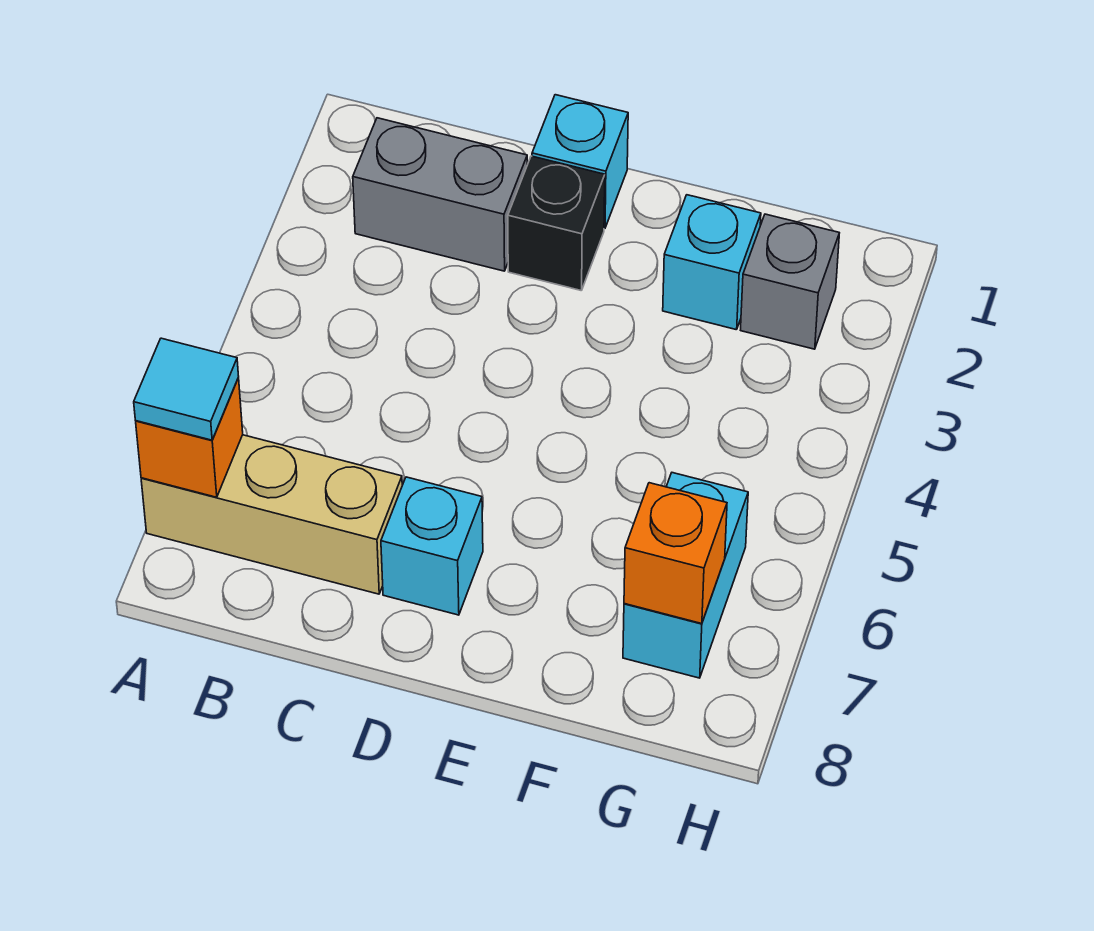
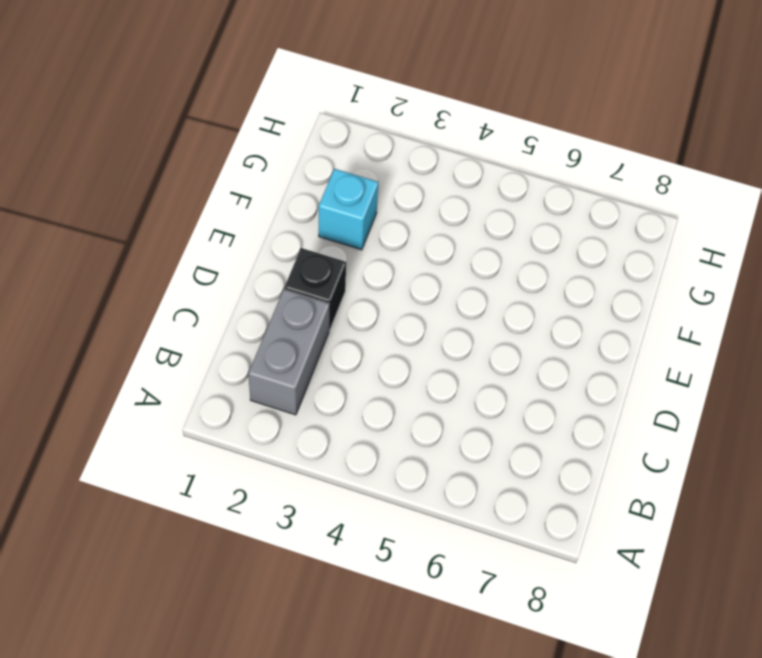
none -> tan brick A7:C7 level 1
none -> cyan brick D1 level 1

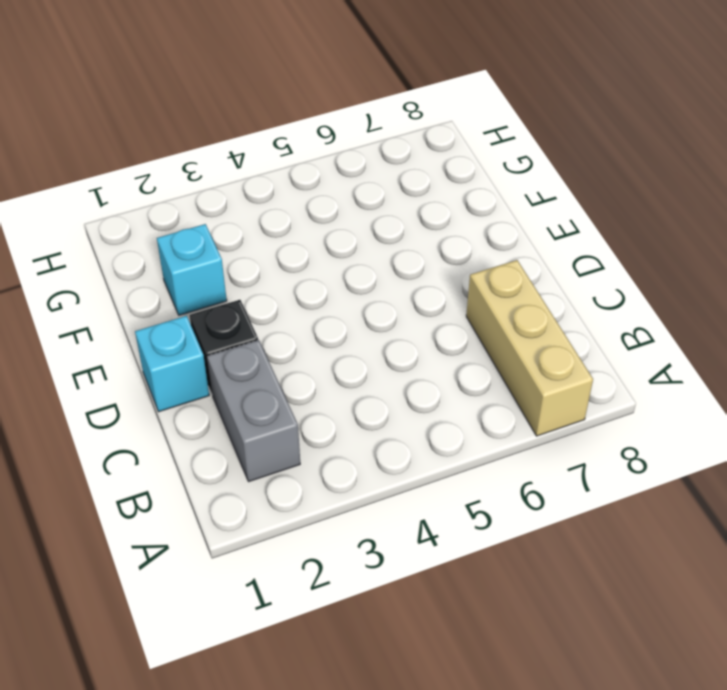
none -> cyan brick D7 level 1
none -> grey brick G2 level 1

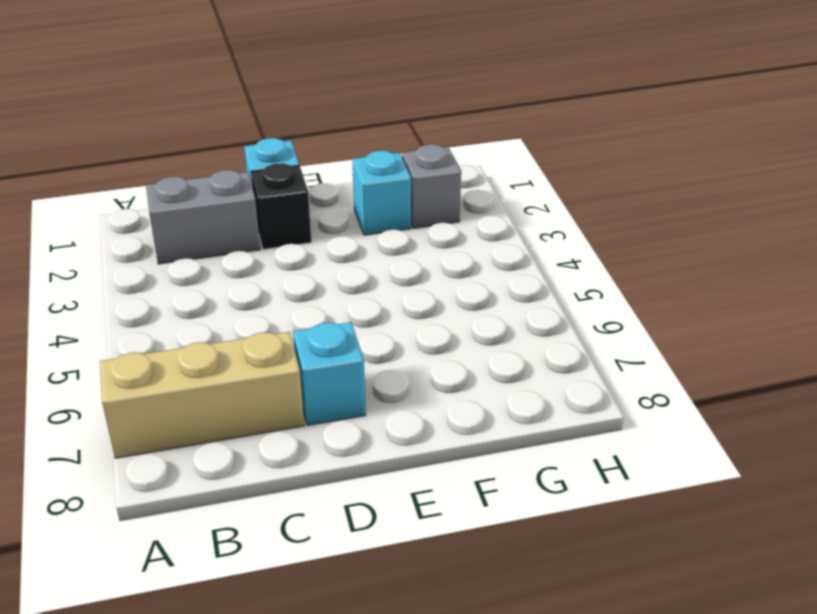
none -> cyan brick G6:G7 level 1
none -> orange brick A7 level 2

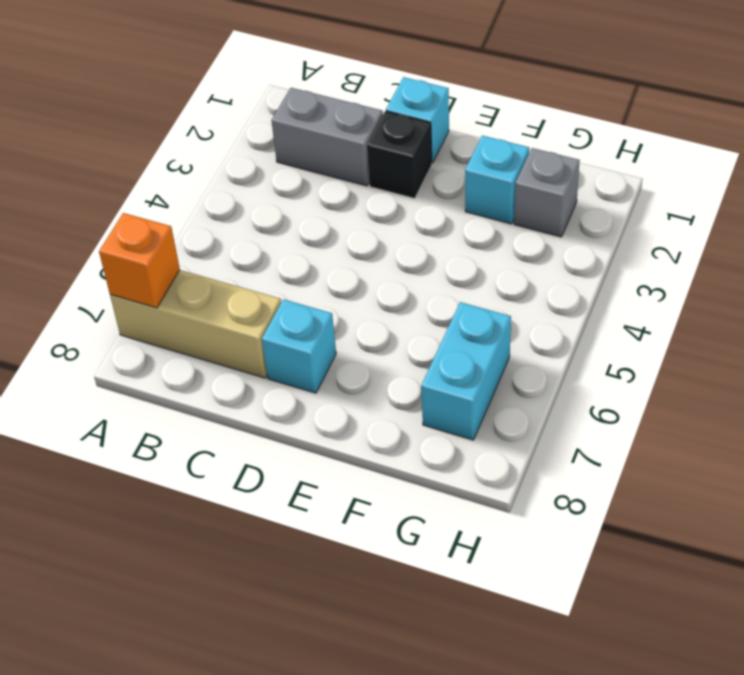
none -> orange brick G7 level 2
none -> cyan tile A7 level 3

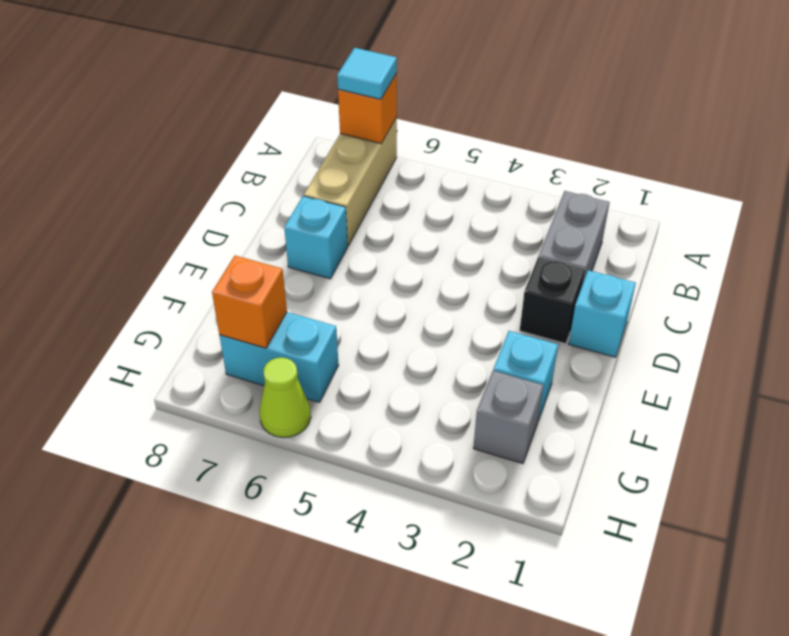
lime cone H6 level 1 -> none

